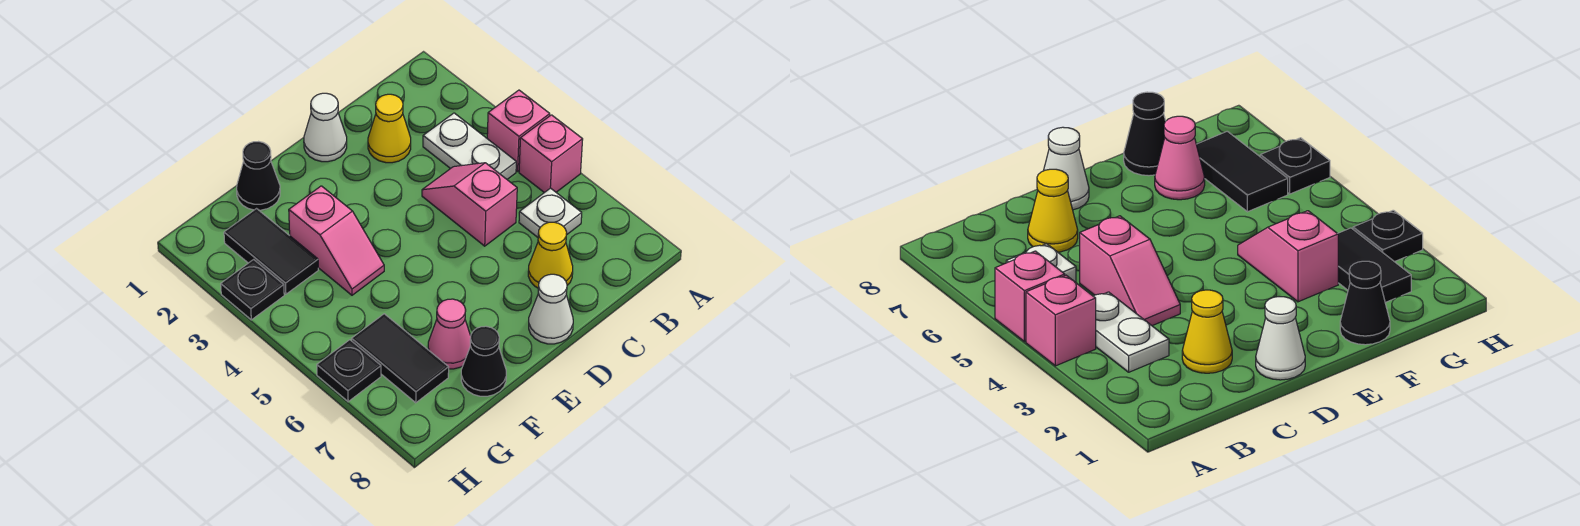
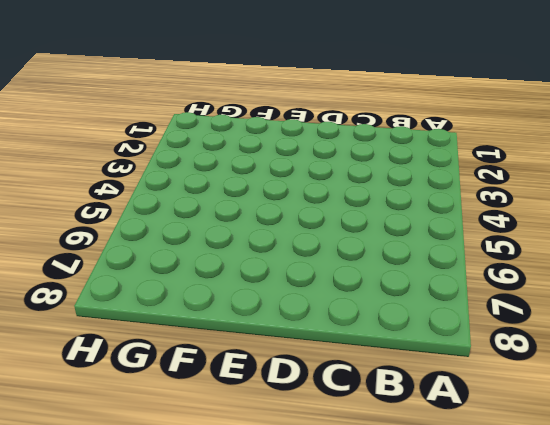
none -> pink brick A4 level 1
none -> pink brick A5 level 1
none -> white plate B3:B4 level 1

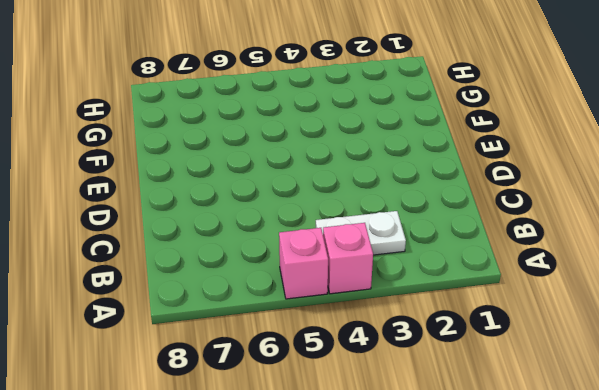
none -> white plate B6 level 1
none -> yellow cone C2 level 1
none -> pink slope C4:C5 level 1 top 5

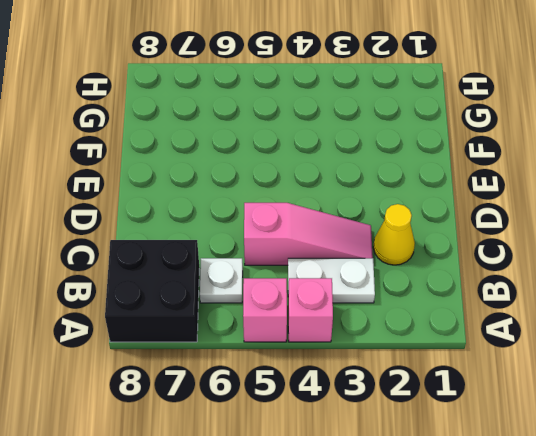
black brick A7:B8 level 1 -> none
pink slope C3:C5 level 1 top 5 -> pink slope C4:C5 level 1 top 5
none -> yellow cone C7 level 1
none -> white cone D1 level 1
none -> white cone D8 level 1

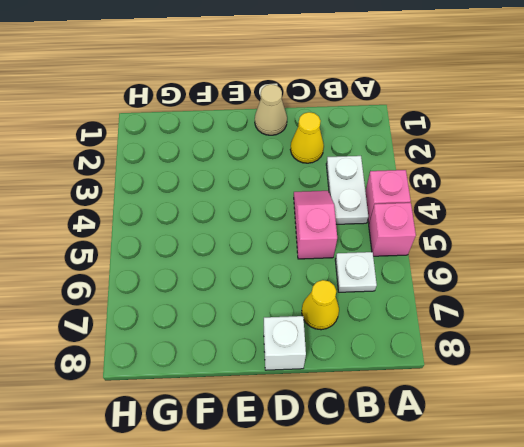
tan cone D1 level 1 -> white cone D1 level 1
white brick D8 level 1 -> white cone D8 level 1
none -> black cone F1 level 1
none -> pink slope F3:F4 level 1 top 3
none -> pink cone F7 level 1

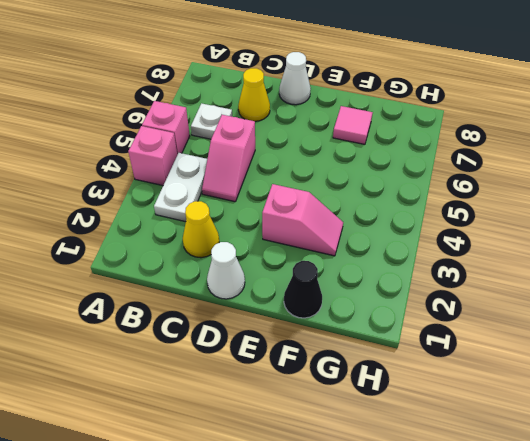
pink slope E3:F3 level 1 top E -> pink slope F3:F4 level 1 top 3
pink tile F7 level 1 -> pink cone F7 level 1
none -> black cone F8 level 1
none -> black tile G2:G3 level 1
none -> black tile G6:G7 level 1

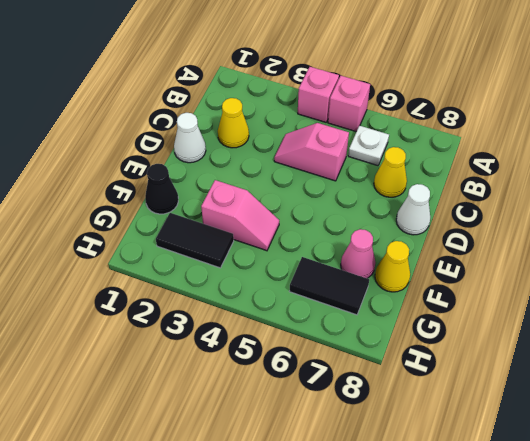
yellow cone F8 level 1 -> black cone F8 level 1
none -> white plate B3:B4 level 1
none -> black plate H3 level 1
none -> black plate H6 level 1

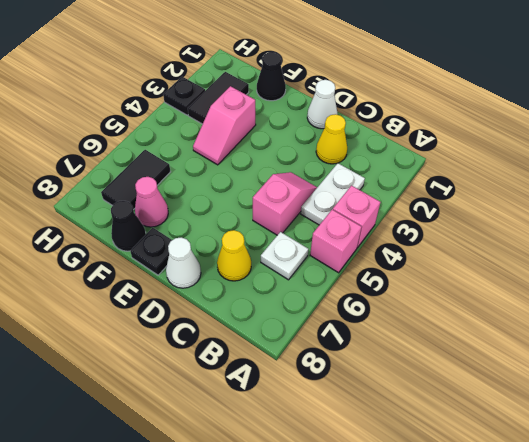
black plate E8 level 1 -> black plate H6 level 1

